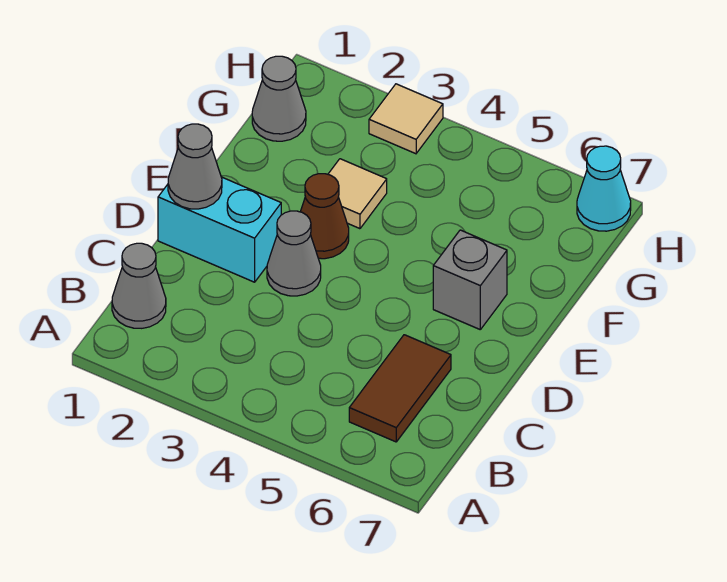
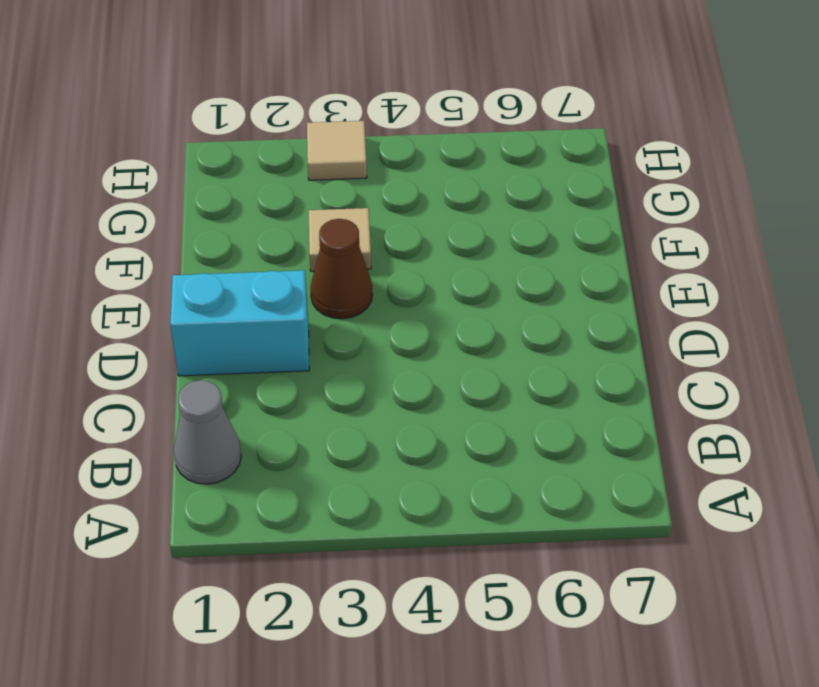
none -> brown tile B6:C6 level 1
none -> grey cone D3 level 1

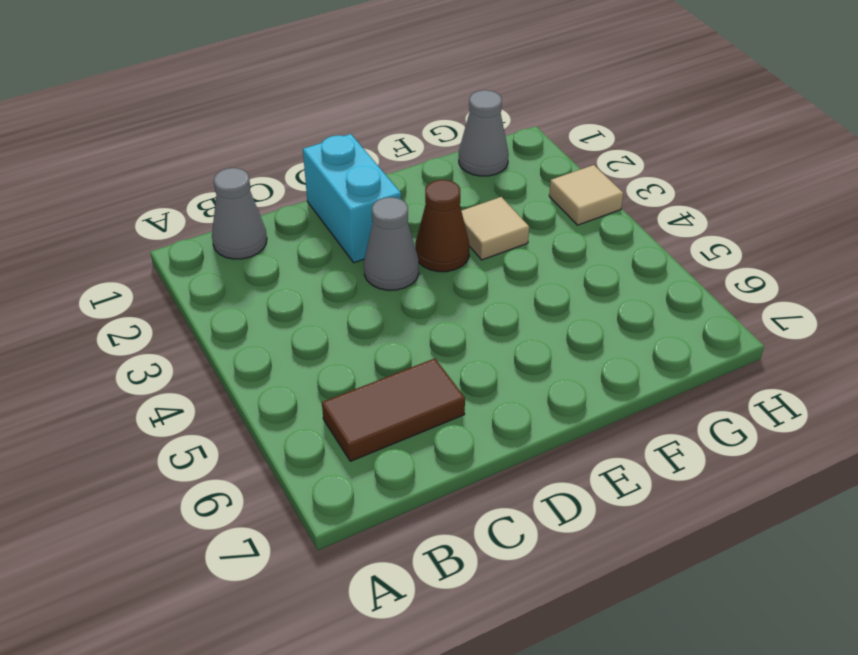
none -> grey brick E6 level 1
none -> cyan cone H7 level 1

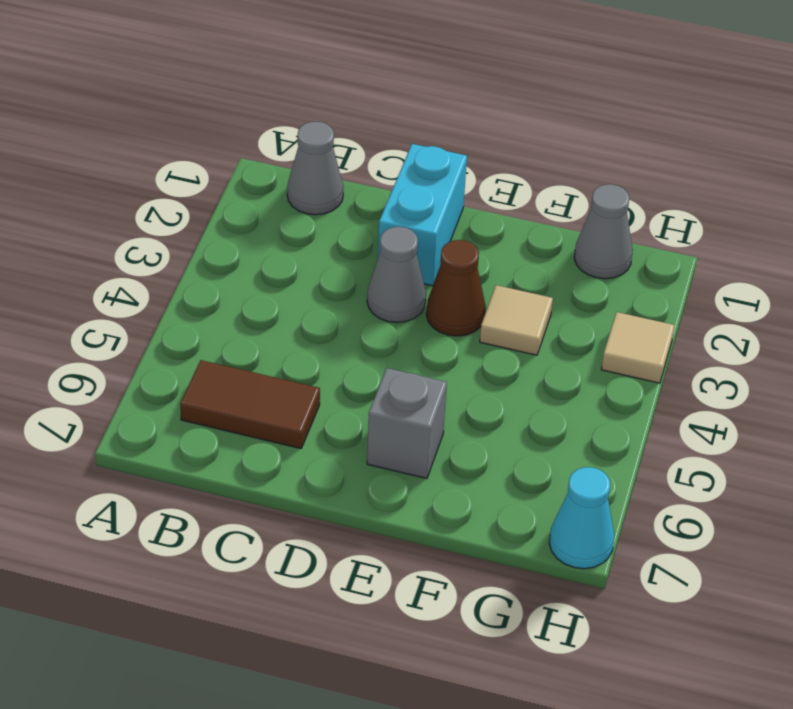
none -> grey cone D1 level 2

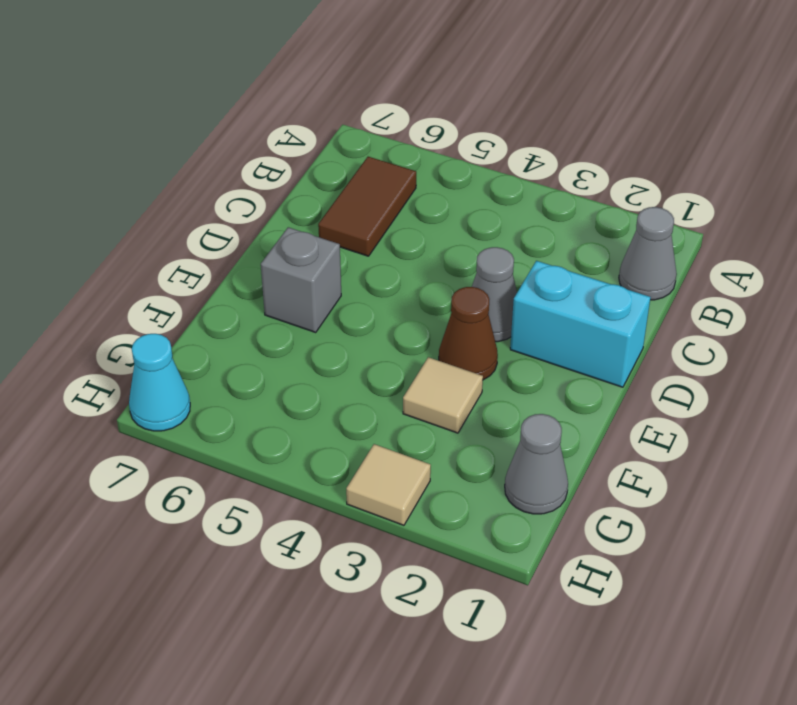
none -> grey cone D1 level 2

